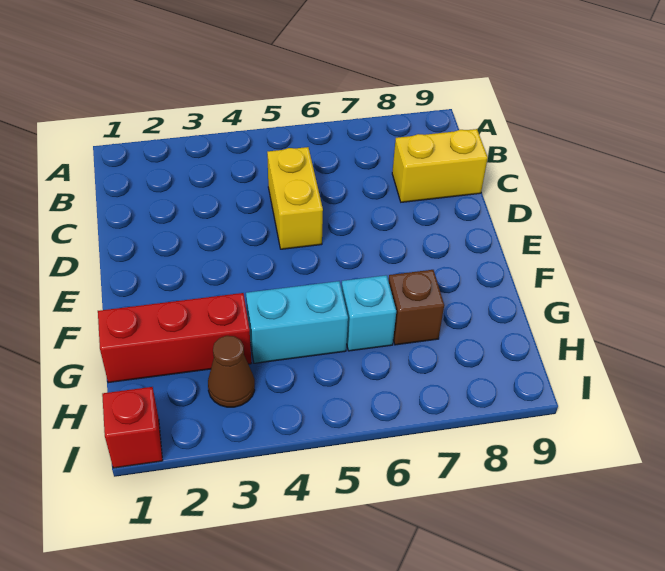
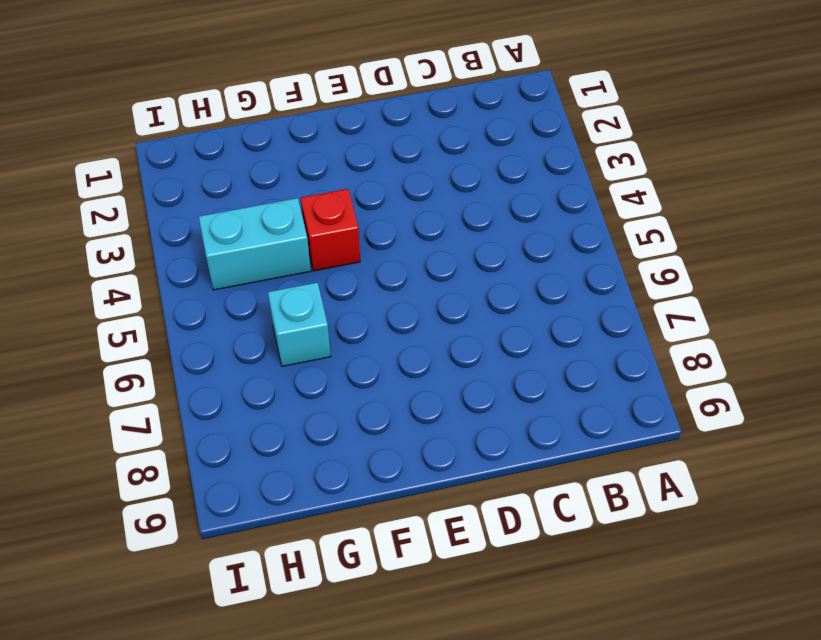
red brick F4 level 1 -> red brick I1 level 1
cyan brick G4:H4 level 1 -> cyan brick G4:G5 level 1
none -> yellow brick C5:D5 level 1
none -> yellow brick C8:C9 level 1

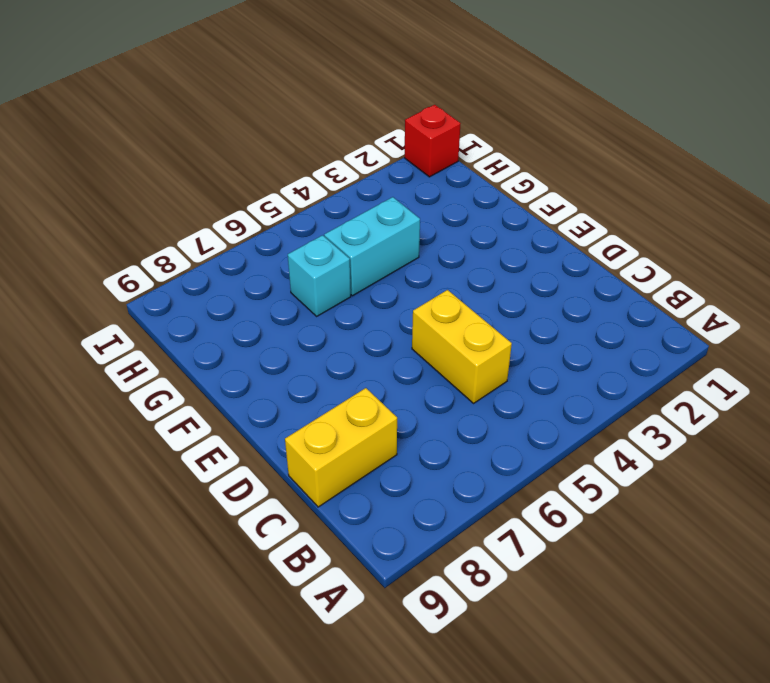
none -> red brick G1:G3 level 1
none -> brown brick G7 level 1

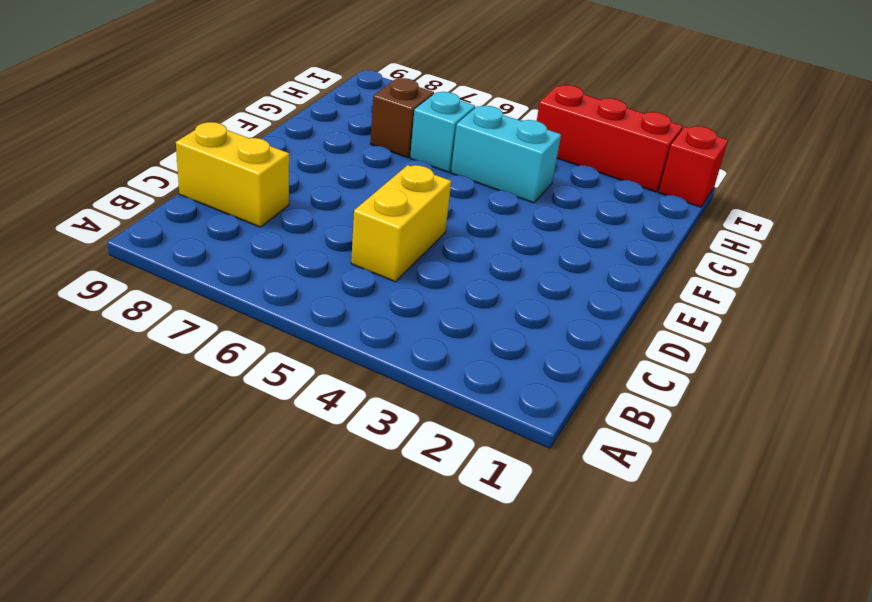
red brick I2:I4 level 1 -> red brick G1:G3 level 1
none -> brown cone H3 level 1

